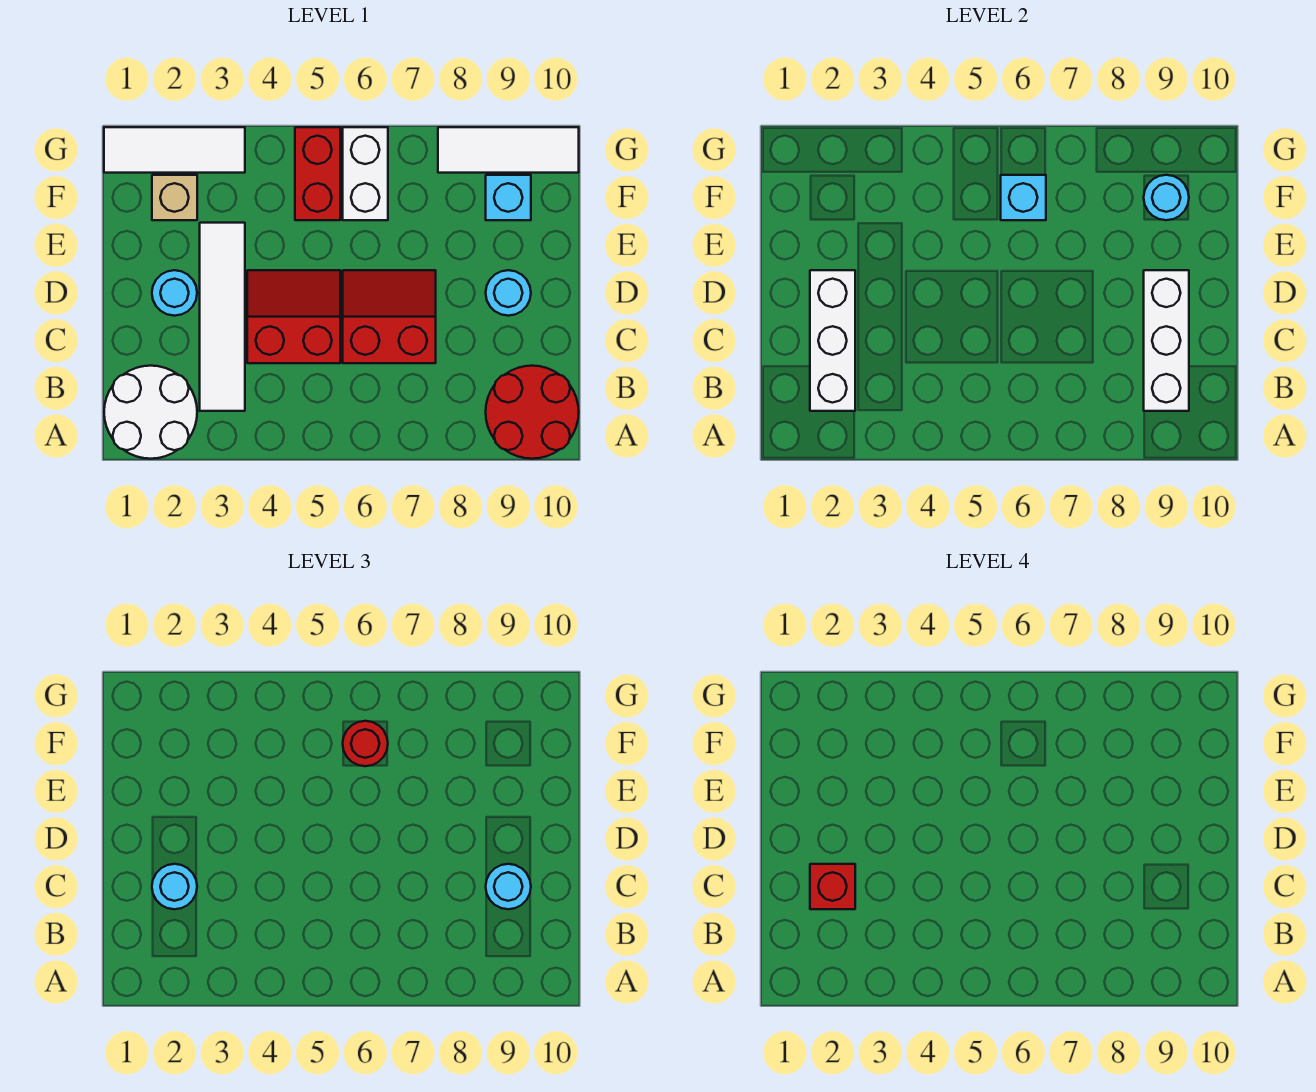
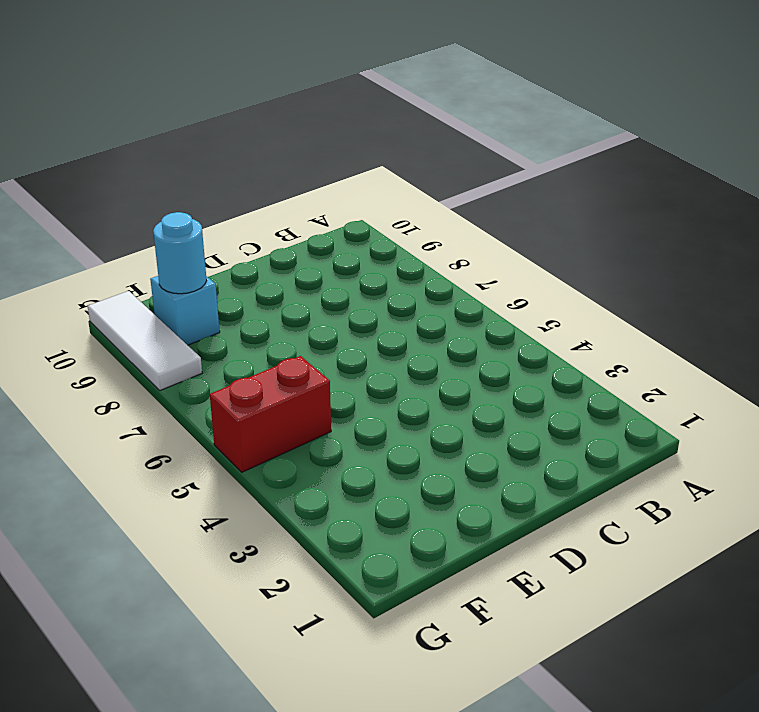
none -> white round brick A1:B2 level 1
none -> red round brick A9:B10 level 1
none -> white tile B3:E3 level 1

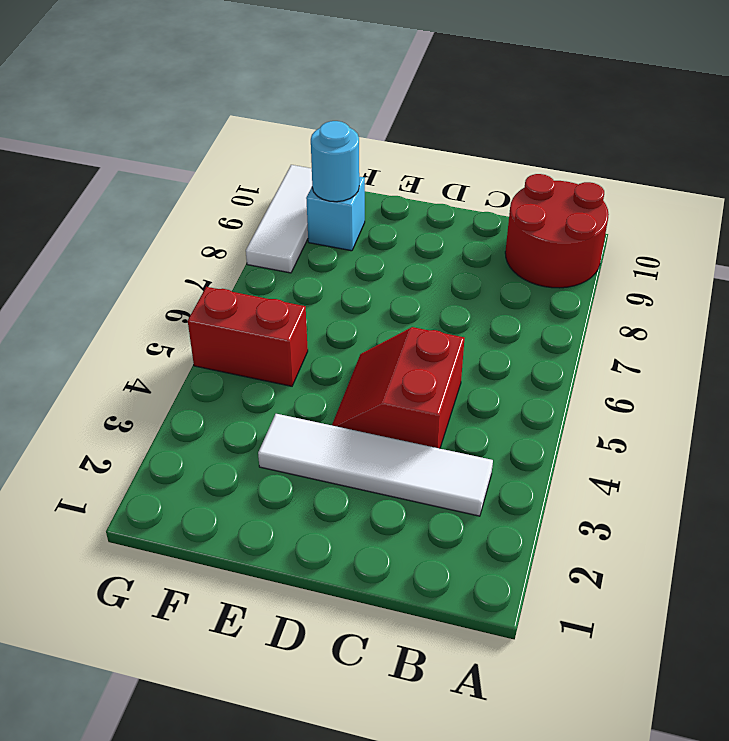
none -> white round brick A1:B2 level 1
none -> red slope C6:D7 level 1 top C
none -> cyan round brick D2 level 1

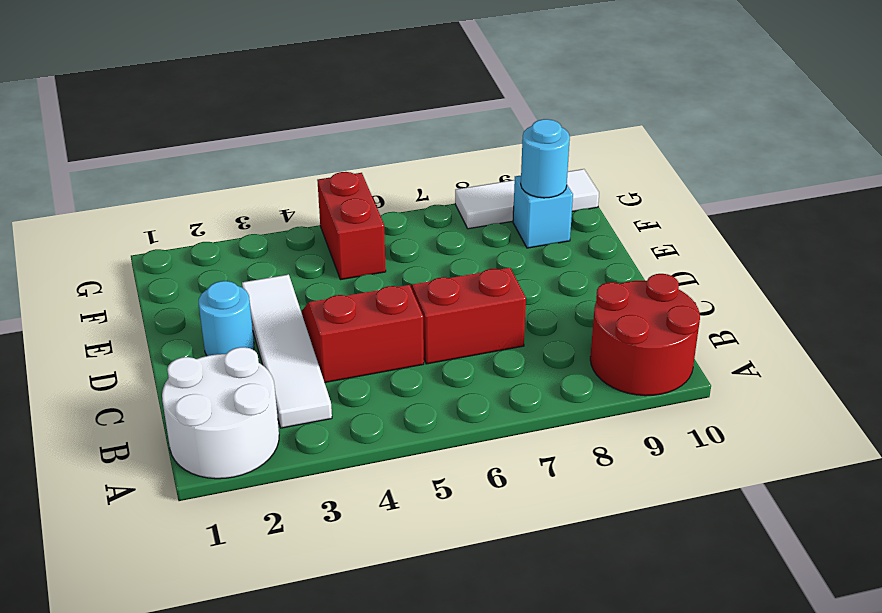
none -> cyan round brick D9 level 1
none -> tan brick F2 level 1
none -> white brick F6:G6 level 1

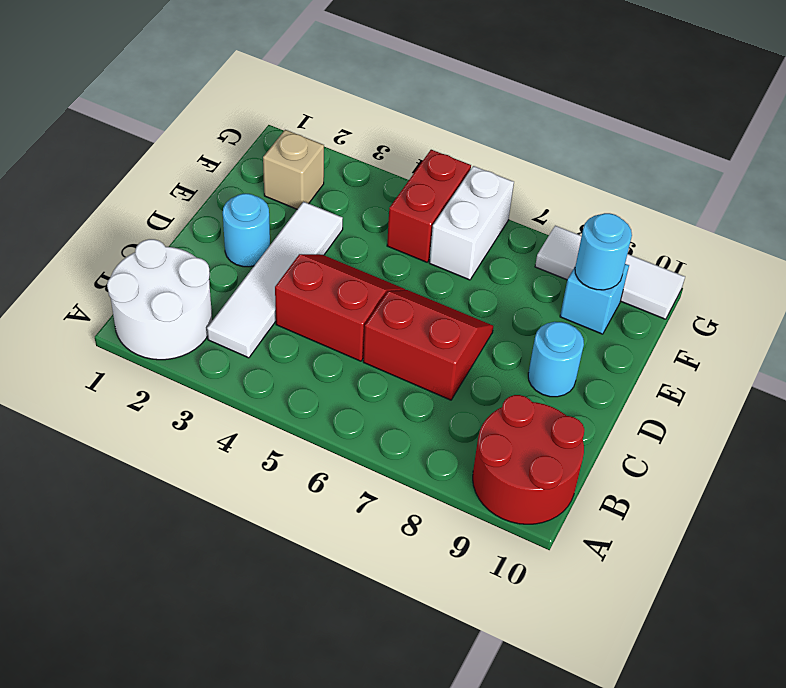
none -> white tile G1:G3 level 1
none -> white brick B2:D2 level 2
none -> white brick B9:D9 level 2

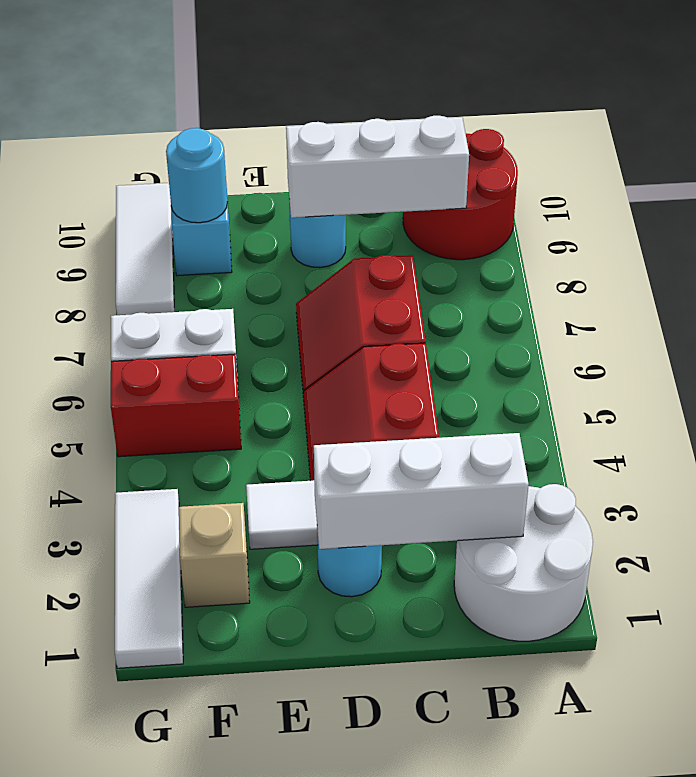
none -> cyan brick F6 level 2
none -> cyan round brick C2 level 3
none -> cyan round brick C9 level 3

